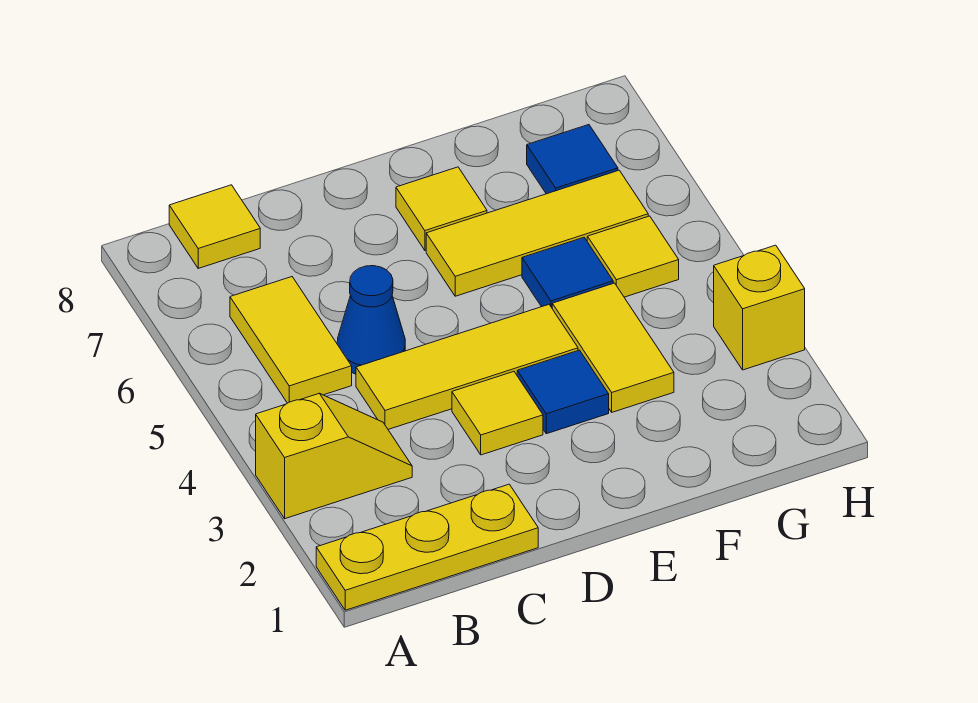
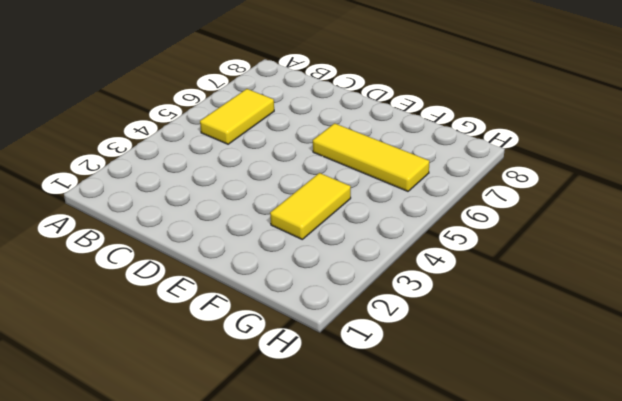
none -> yellow plate A1:C1 level 1
none -> yellow slope A3:B3 level 1 top A
none -> yellow tile B8 level 1

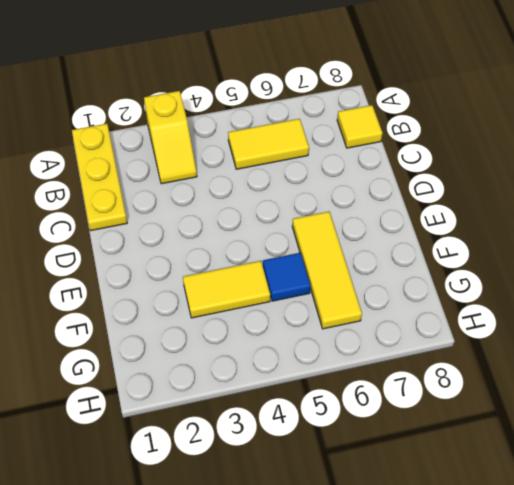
none -> yellow tile C4:E4 level 1
none -> blue cone C5 level 1
none -> yellow tile D3 level 1

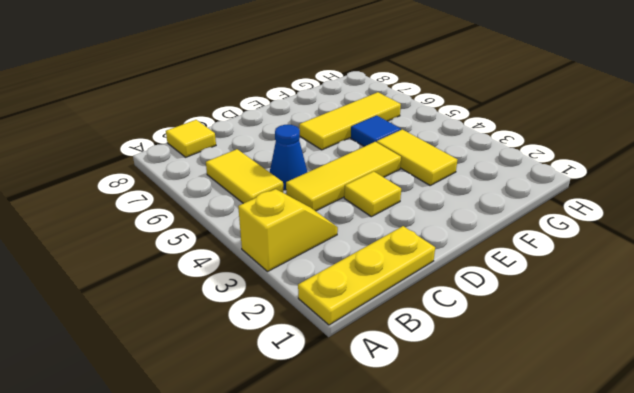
none -> blue tile E3 level 1
none -> yellow tile E7 level 1
none -> yellow tile G5 level 1

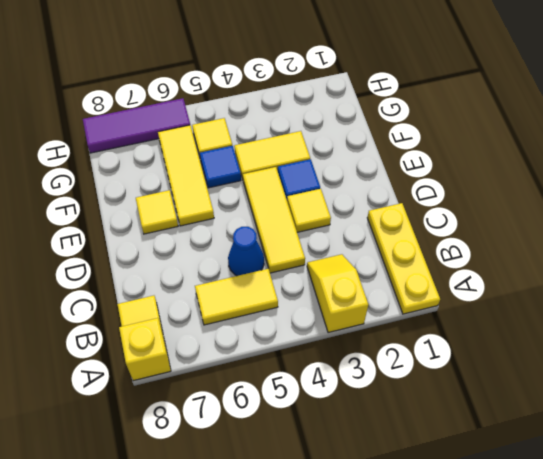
yellow brick A8 level 1 -> yellow brick H3 level 1
purple tile H6:H8 level 1 -> none
none -> blue tile G7 level 1

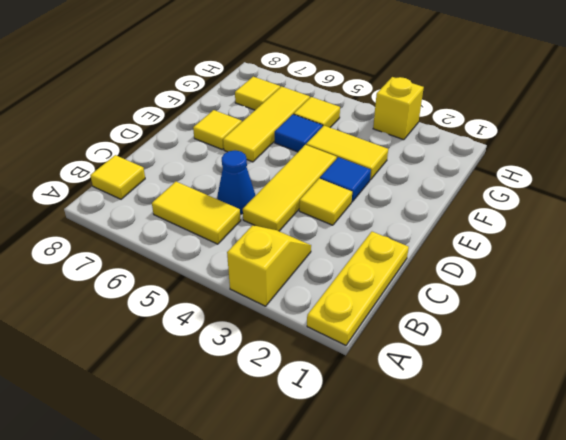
yellow tile G7 level 1 -> blue tile G7 level 1

